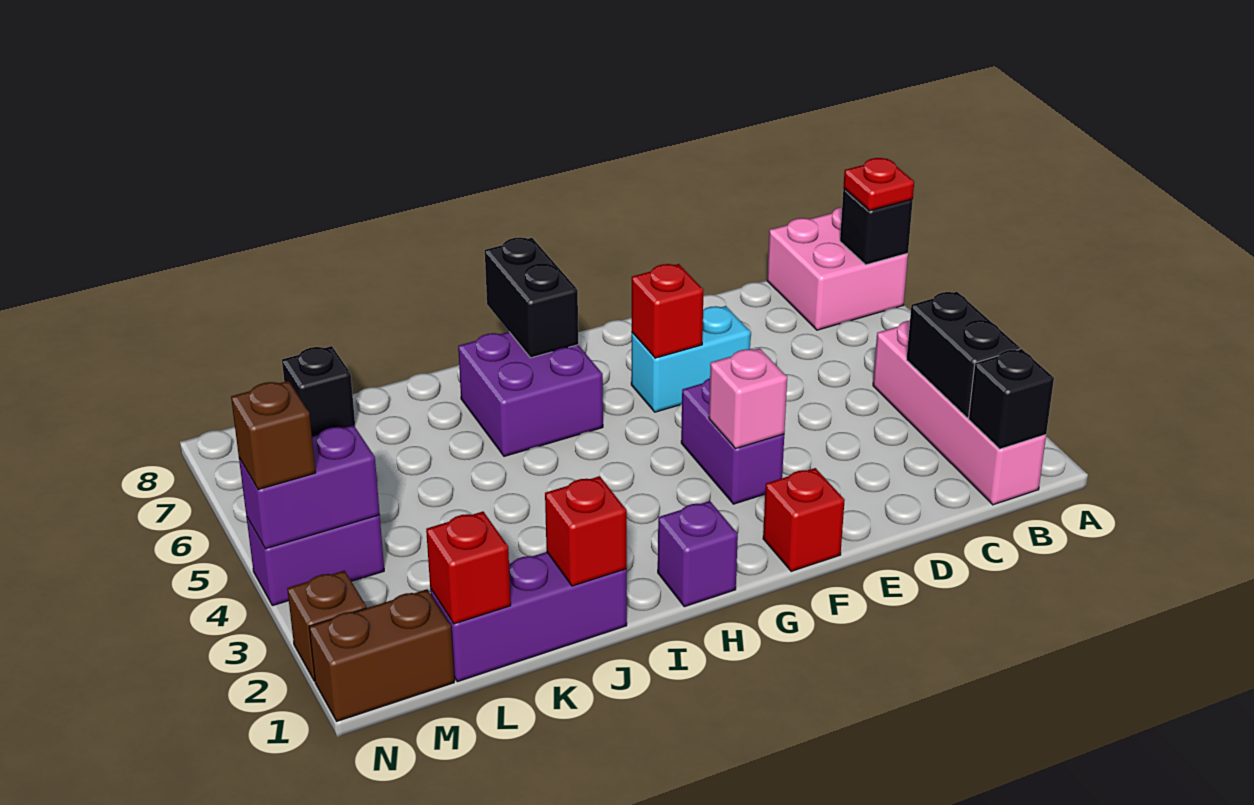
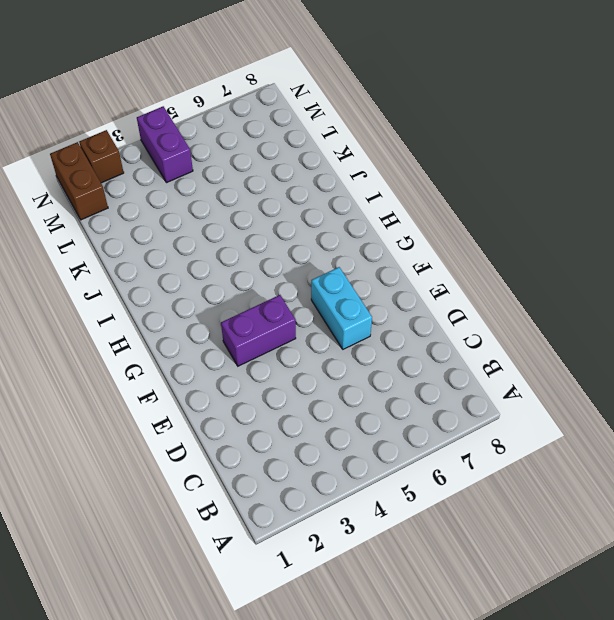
none -> pink brick A7:B8 level 1
none -> pink brick B1:B4 level 1
none -> red brick F1 level 1

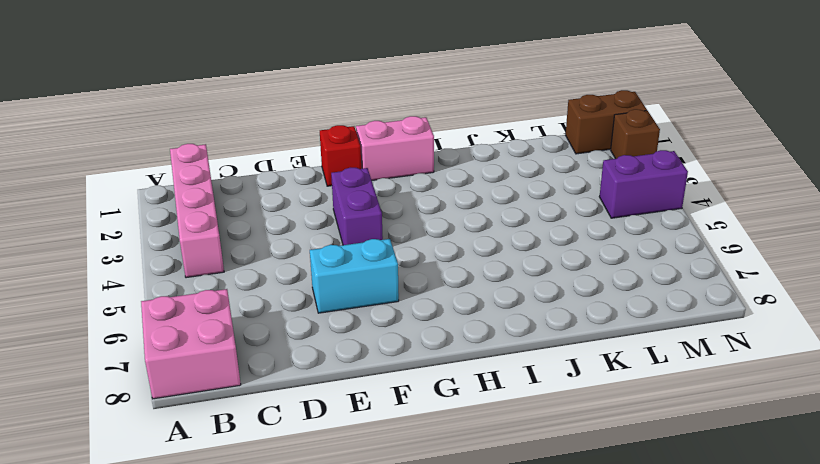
pink brick G1:H1 level 1 -> purple brick H1 level 1
none -> purple brick H6:I7 level 1
none -> purple brick J1:L1 level 1
none -> black brick L8 level 1

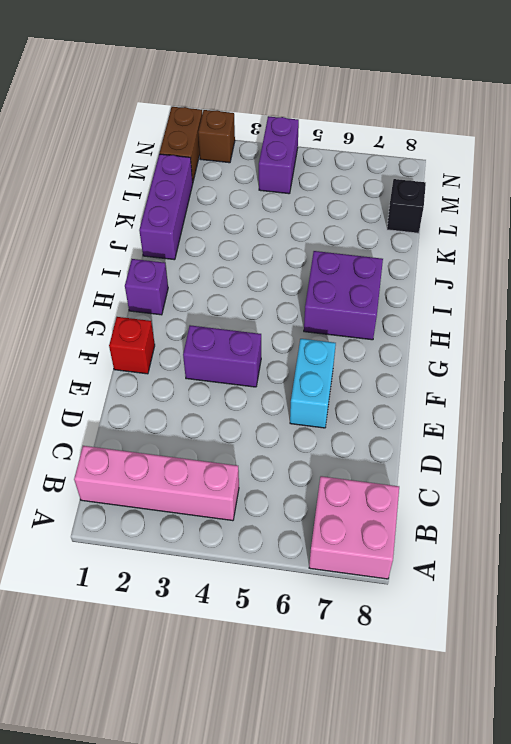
none -> black brick A7 level 2
none -> black brick B1 level 2
none -> black brick B2:B3 level 2

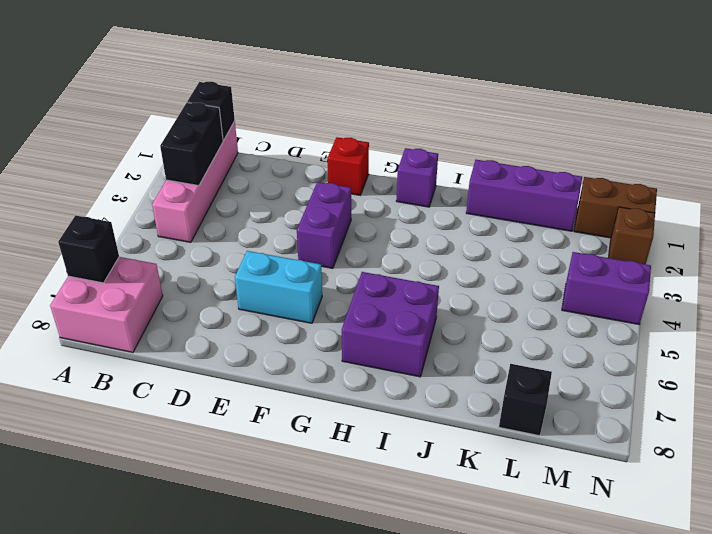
none -> pink brick F3 level 2
none -> red brick F6 level 2
none -> black brick H7:H8 level 2

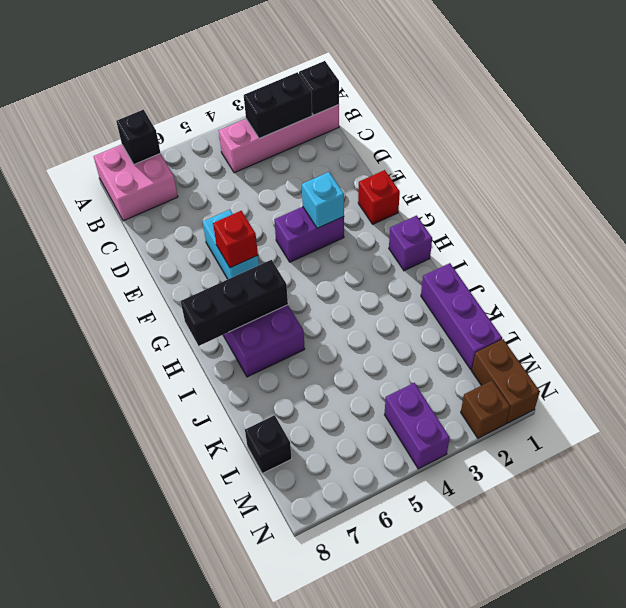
cyan brick F3 level 2 -> pink brick F3 level 2
black brick H6:H8 level 2 -> black brick H7:H8 level 2
none -> red brick J1 level 2
none -> red brick L1 level 2
none -> purple brick M4:N4 level 2

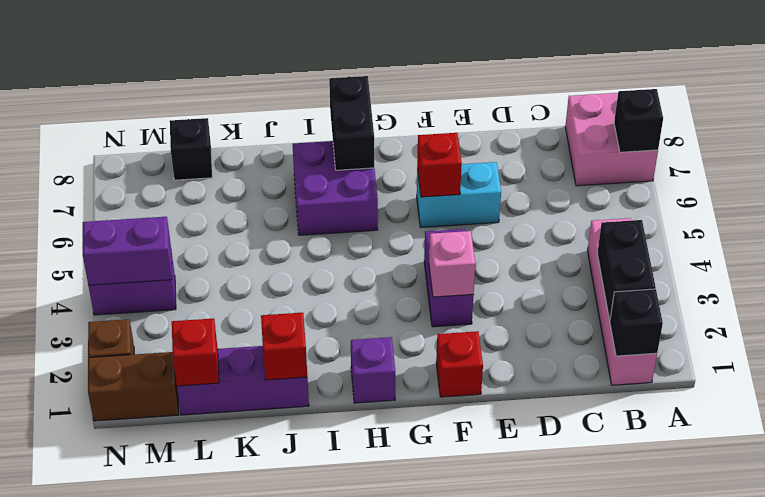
none -> red plate A7 level 3
none -> brown brick N4 level 3

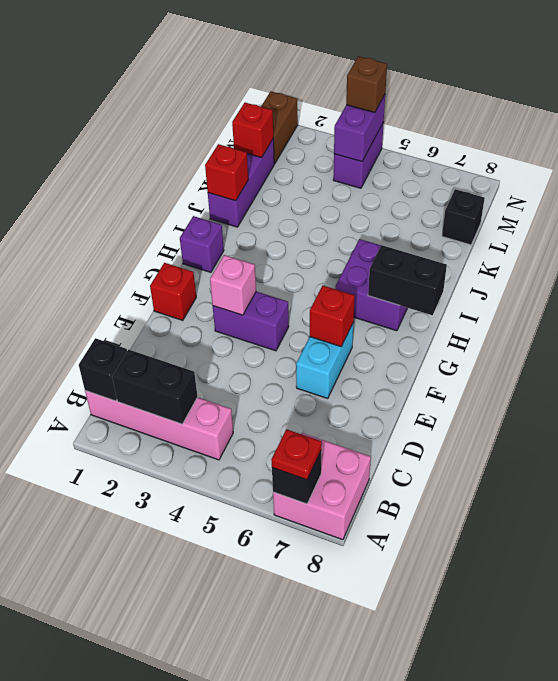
none -> brown brick N2 level 1

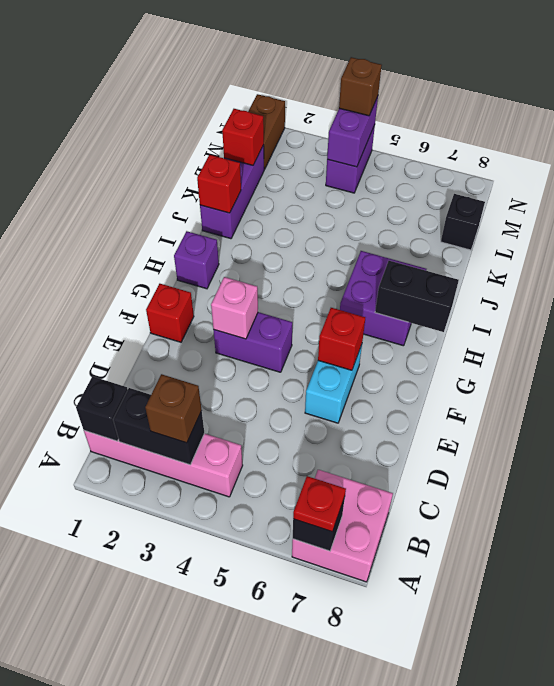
brown brick B3 level 3 -> brown brick N2 level 1

